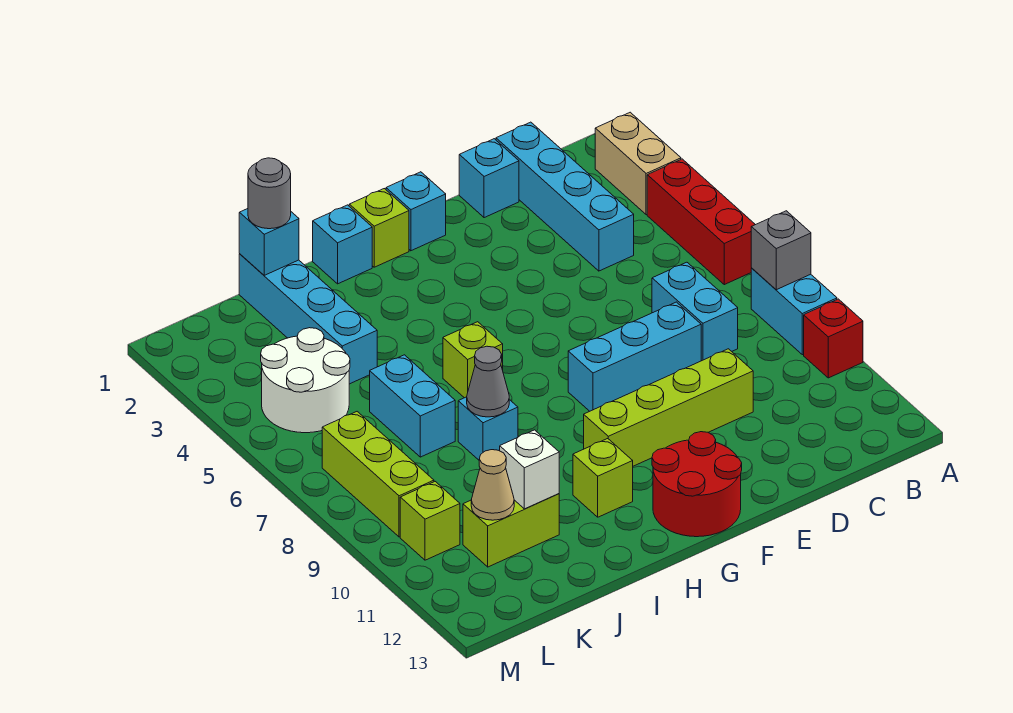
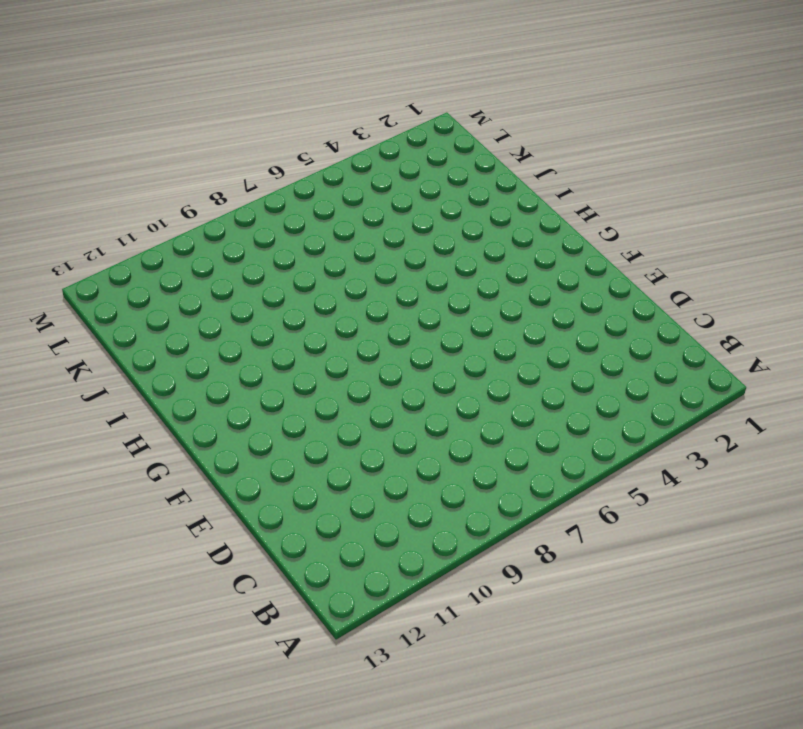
none -> tan brick A2:A3 level 1
none -> red brick A4:A6 level 1
none -> cyan brick A8:A9 level 1

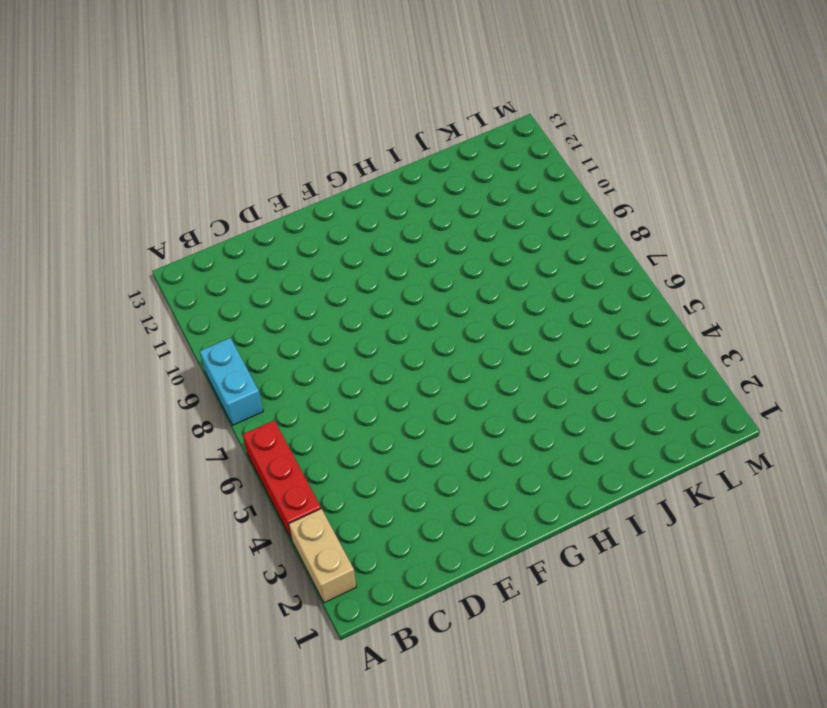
none -> red brick A10 level 1
none -> cyan brick C1:C4 level 1
none -> cyan brick C7:C8 level 1

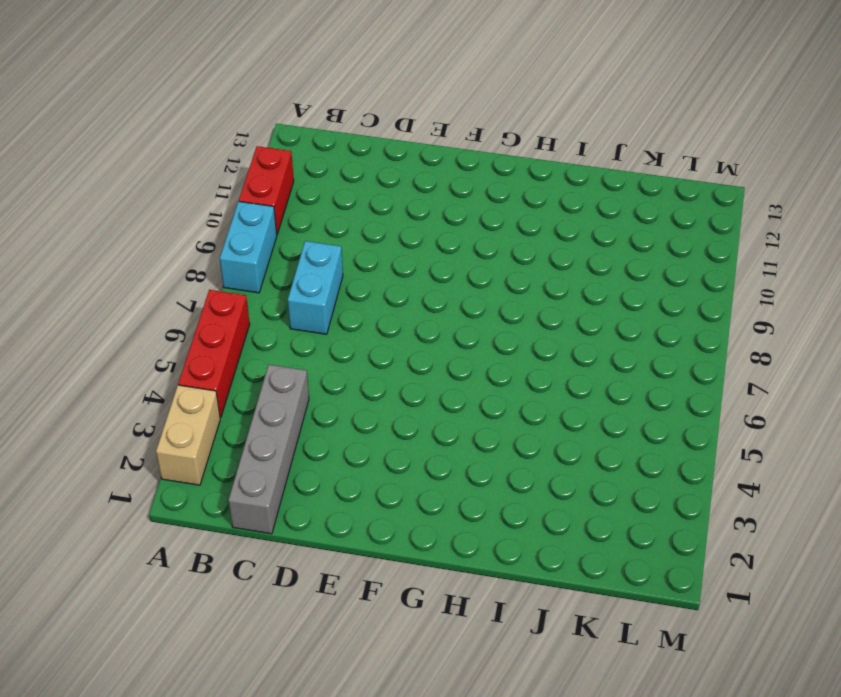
red brick A10:A11 level 1 -> red brick A10 level 1
grey brick C1:C4 level 1 -> cyan brick C1:C4 level 1
none -> cyan brick D1 level 1
none -> cyan brick D8:F8 level 1
none -> lime brick D10:G10 level 1

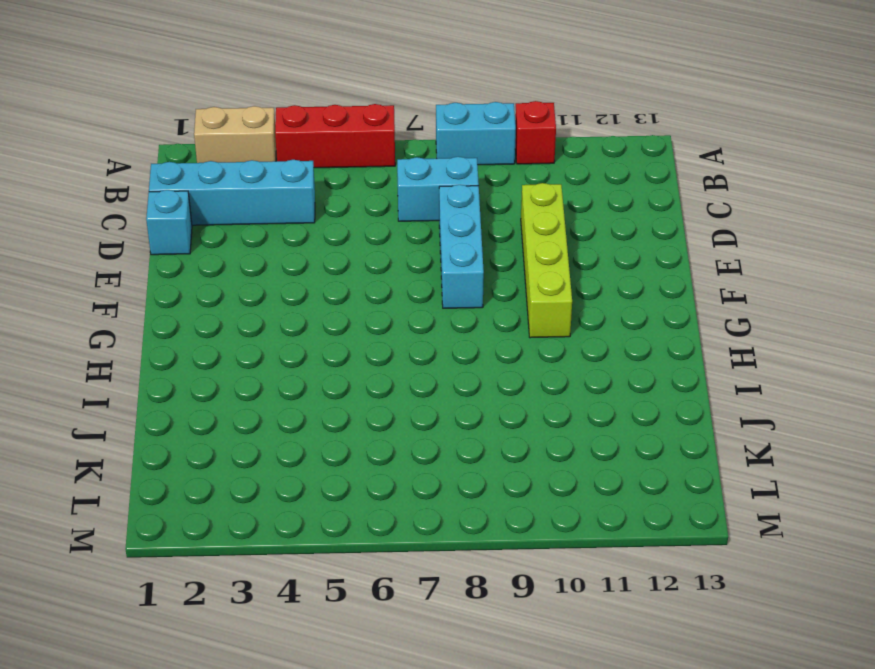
none -> cyan brick F1 level 1
none -> red round brick F12:G13 level 1
none -> lime brick G1 level 1

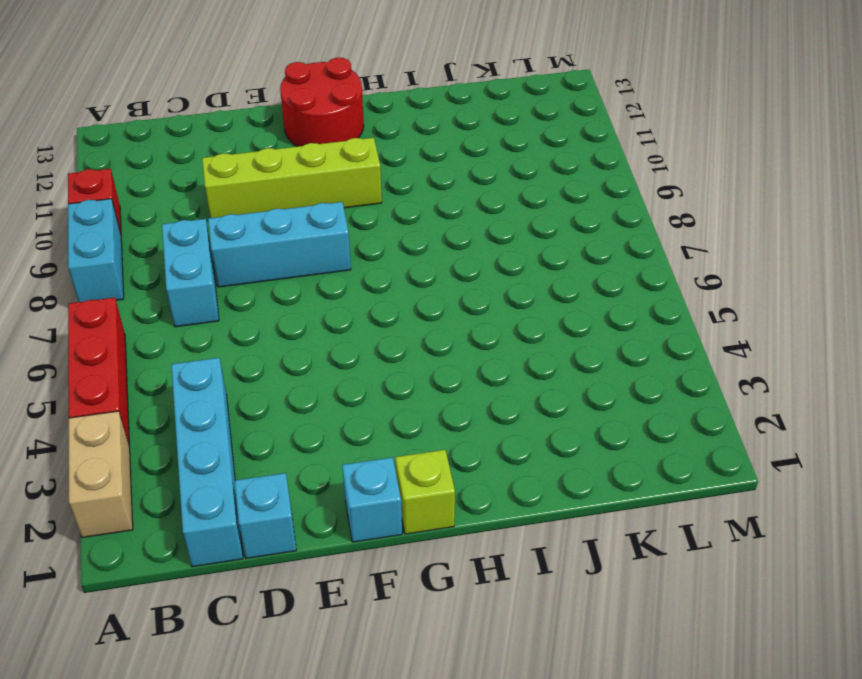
none -> cyan brick H1 level 1
none -> lime brick H6 level 1
none -> lime brick H11 level 1

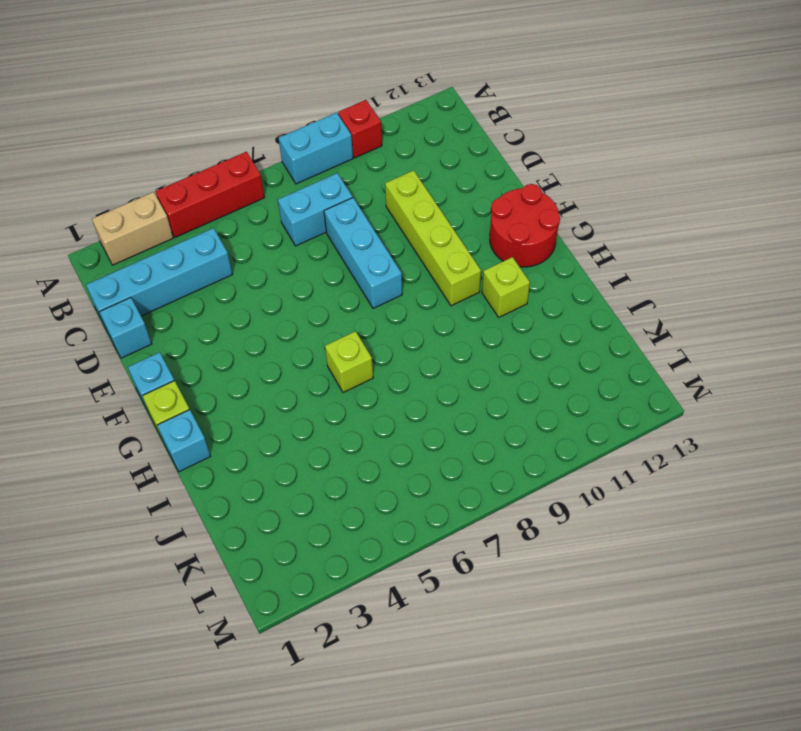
none -> cyan brick I8 level 1
none -> cyan brick J1:J4 level 1
none -> cyan brick J6:J7 level 1

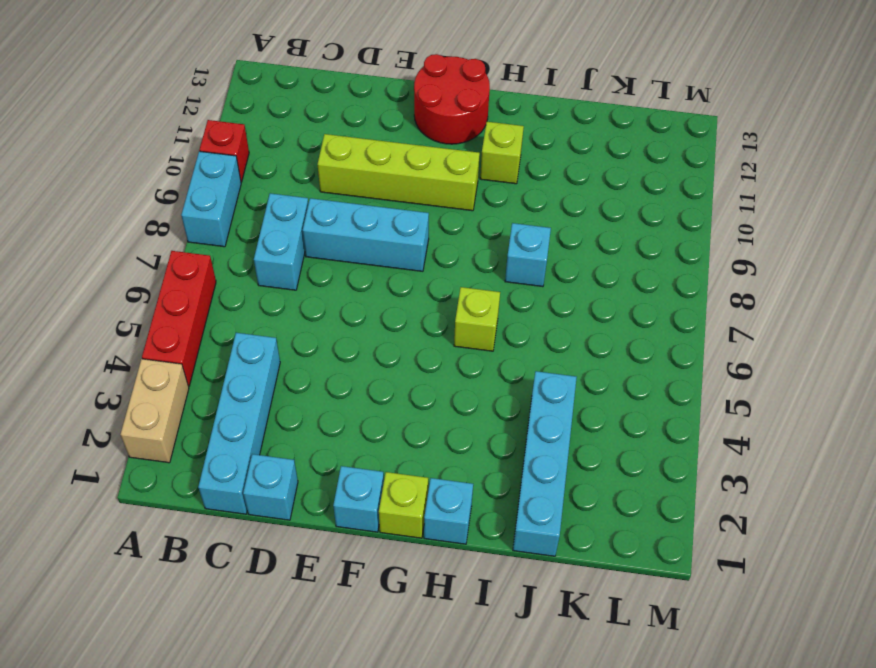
none -> cyan brick J6:J7 level 1
none -> lime brick J11:K11 level 1
none -> white round brick K4:L5 level 1

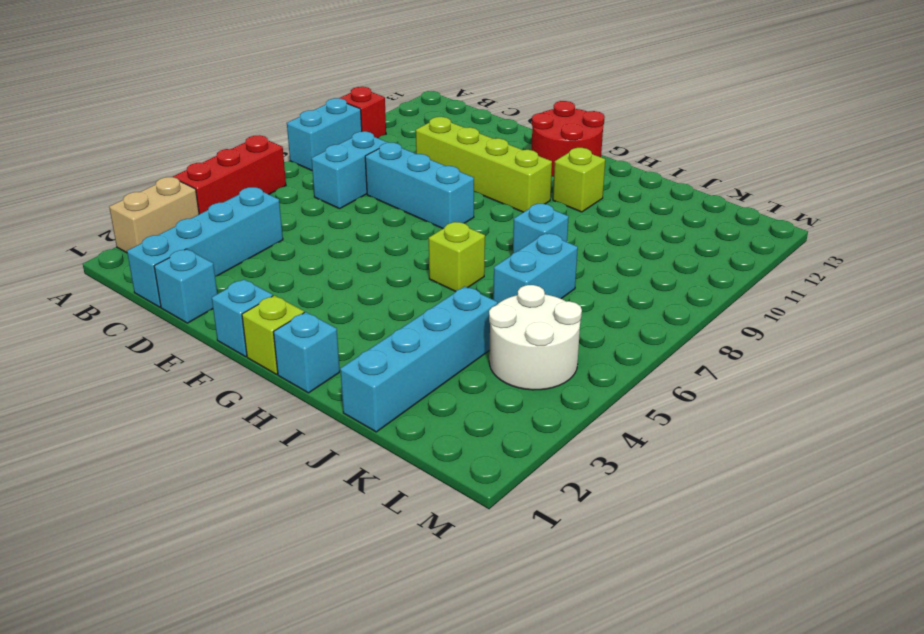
none -> lime brick J11:K11 level 1
none -> lime brick L7:L9 level 1
none -> lime brick L10 level 1

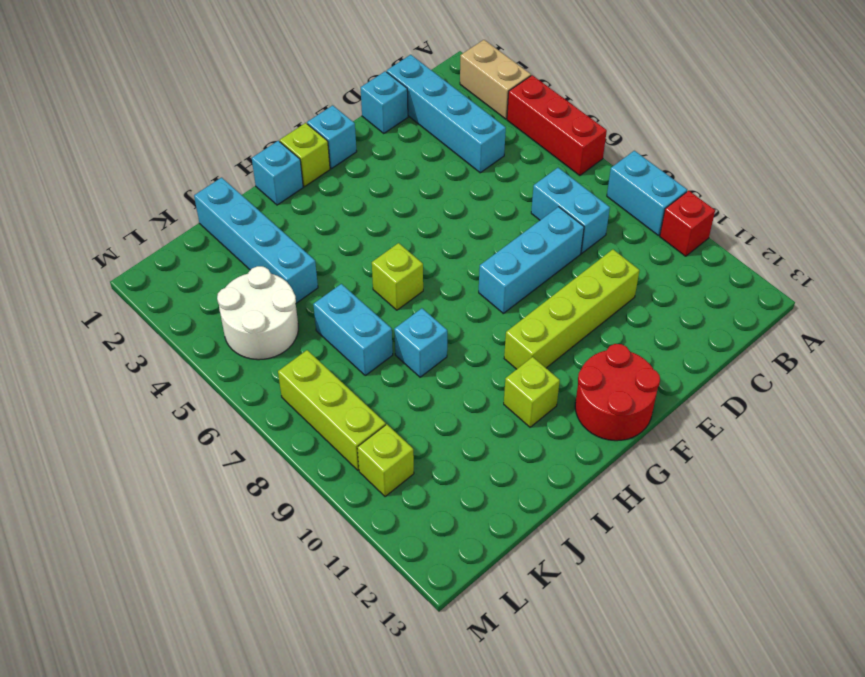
none -> lime brick J11:K11 level 1
none -> grey brick A8 level 2
none -> grey cone I8 level 2

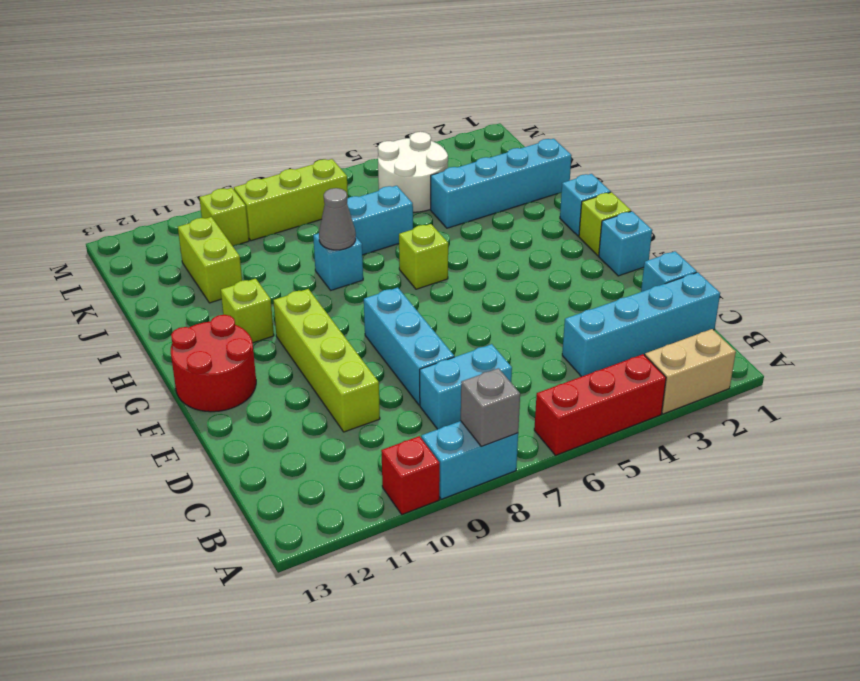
none -> cyan brick J1 level 2
none -> white brick J11 level 2
none -> tan cone K11 level 2

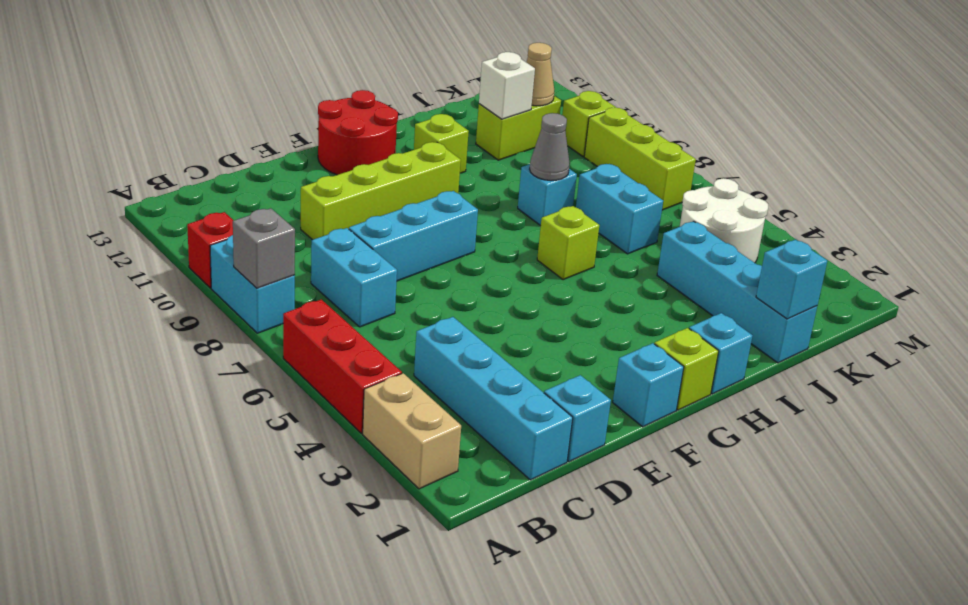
none -> grey round brick J1 level 3

